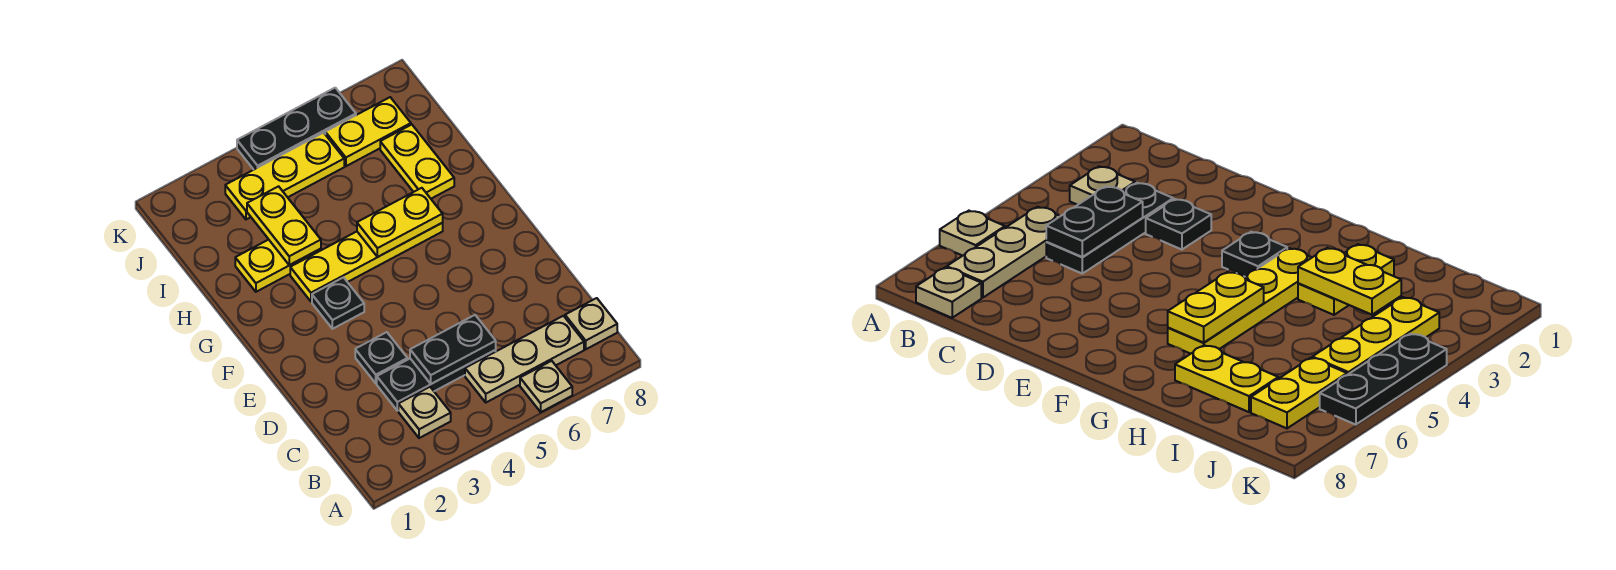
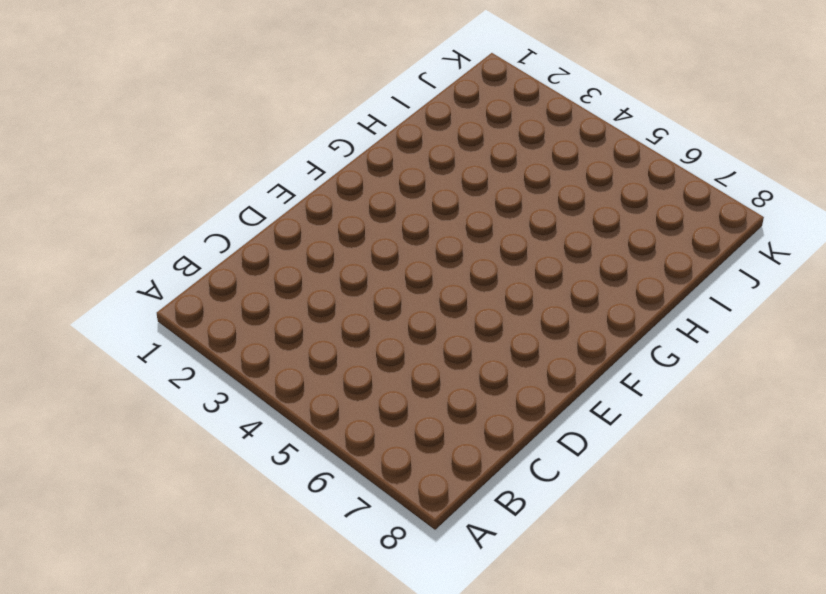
none -> tan plate A6 level 1
none -> tan plate B3 level 1
none -> tan plate B5:B7 level 1

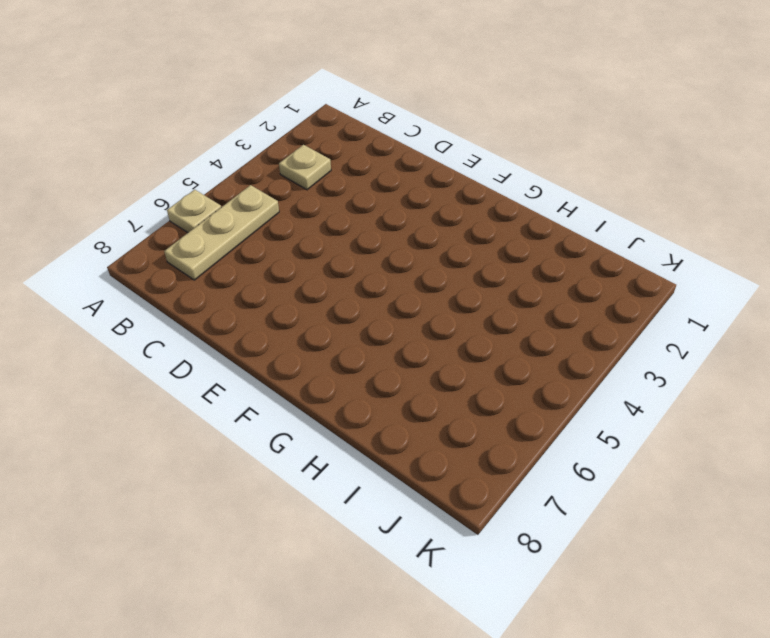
none -> tan plate B8 level 1
none -> black plate C3:C5 level 1
none -> black plate D3 level 1

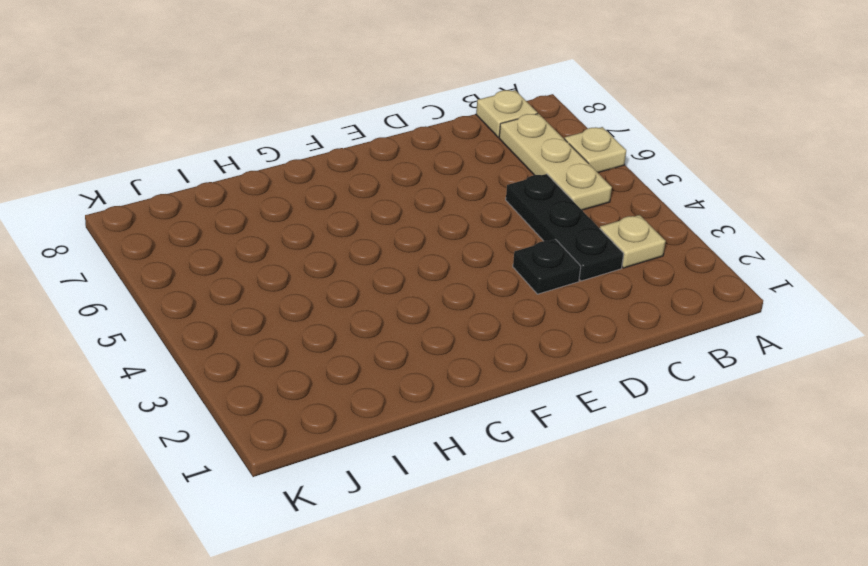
none -> black plate F3 level 1
none -> yellow plate G3:G6 level 1
none -> yellow plate H2:H3 level 1

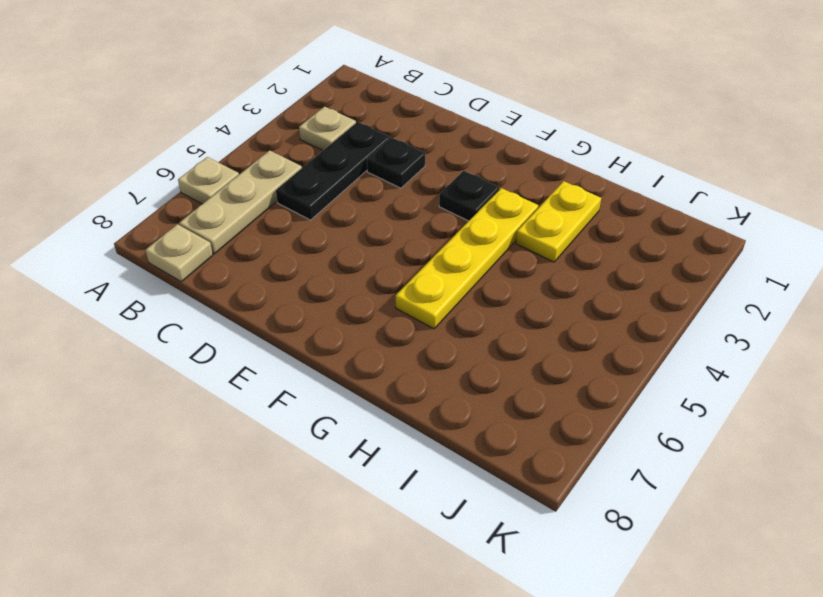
none -> yellow plate H7:I7 level 1
none -> yellow plate J3:J5 level 1
none -> yellow plate J6:J7 level 1

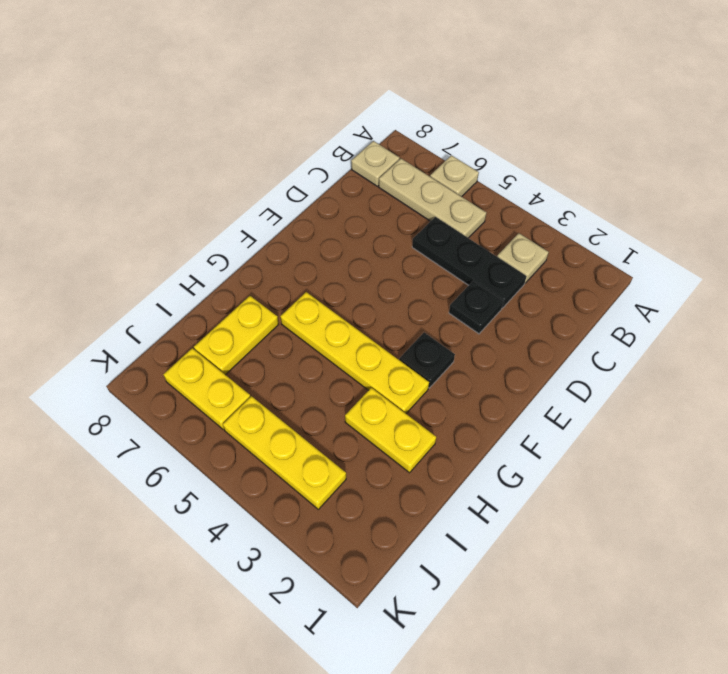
none -> black plate K4:K6 level 1
none -> black plate C4:C5 level 2
none -> yellow plate G5:G6 level 2

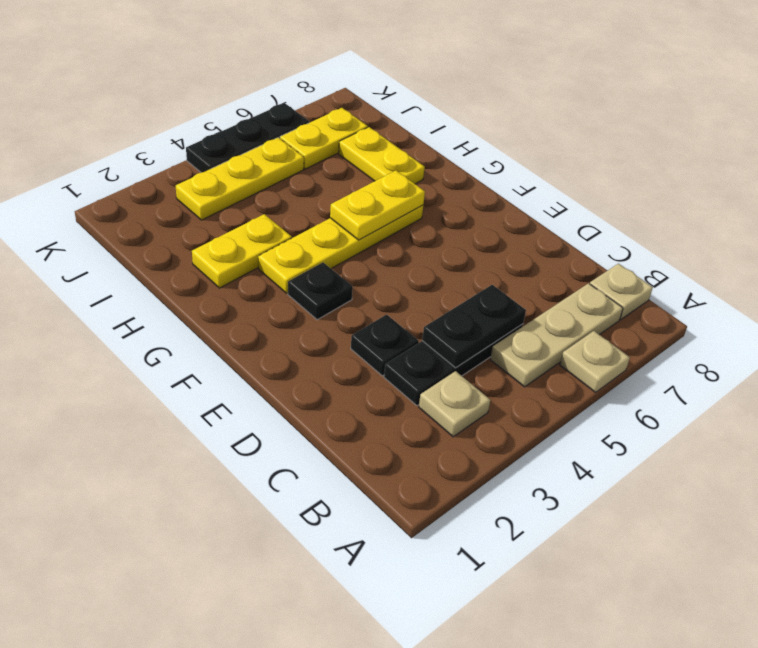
none -> yellow plate H3:I3 level 2

